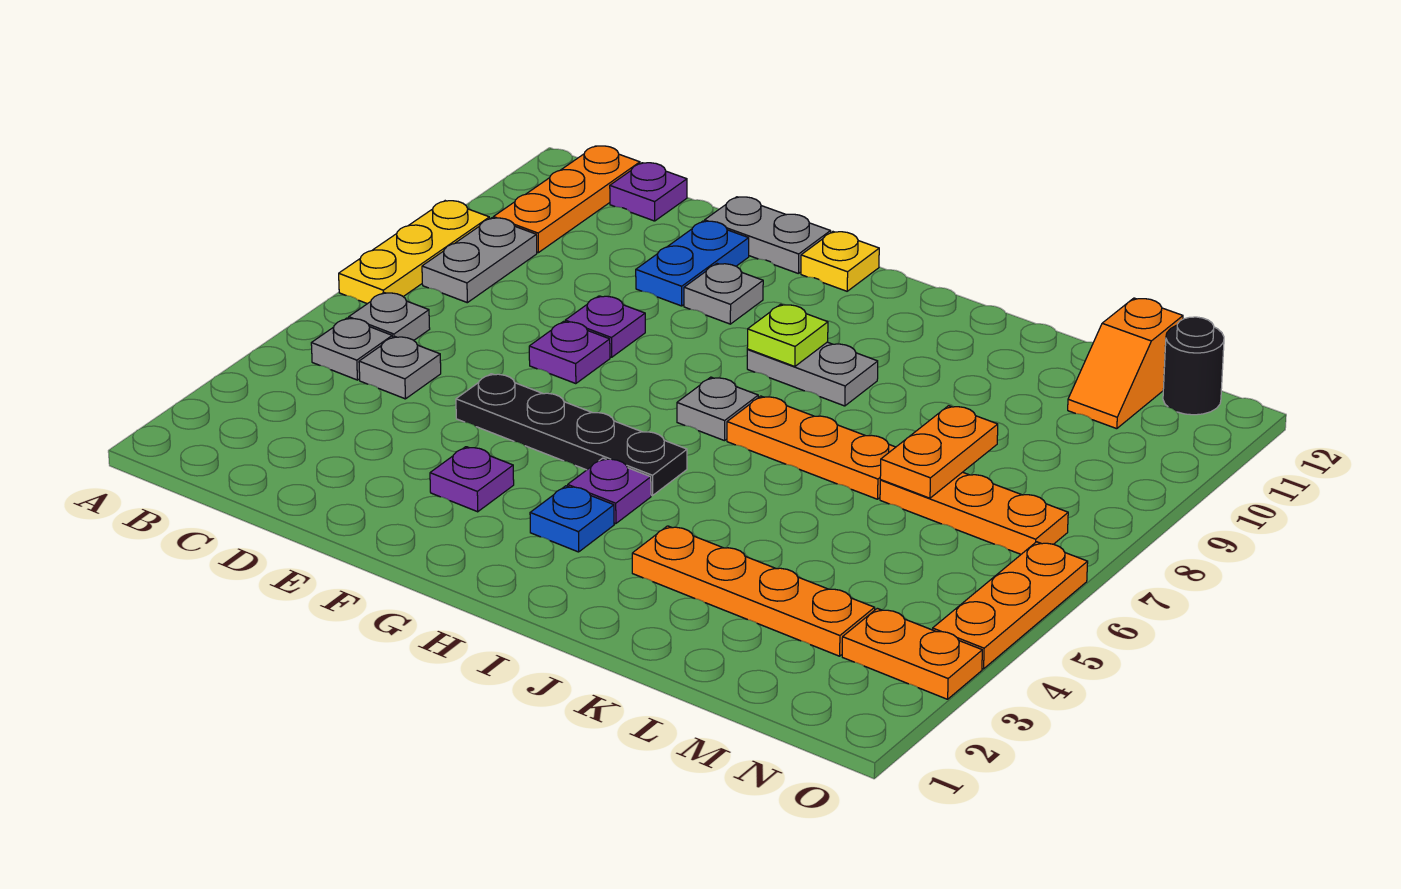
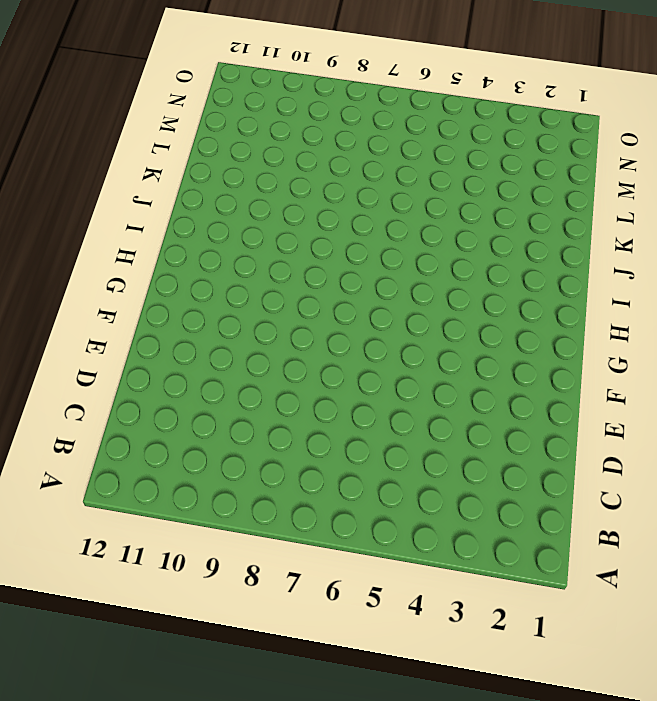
none -> yellow plate A7:A9 level 1
none -> grey plate B5 level 1
none -> grey plate B6 level 1

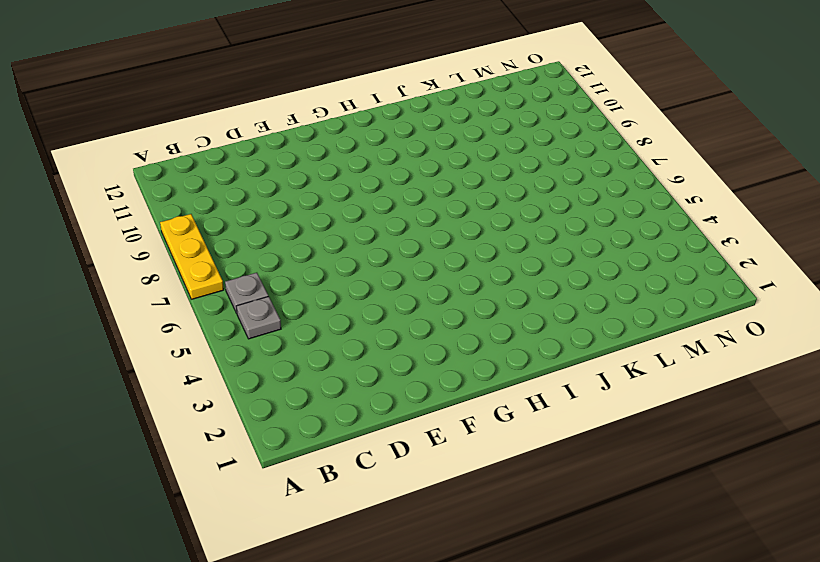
none -> grey plate B8:B9 level 1
none -> orange plate B10:B12 level 1
none -> grey plate C5 level 1

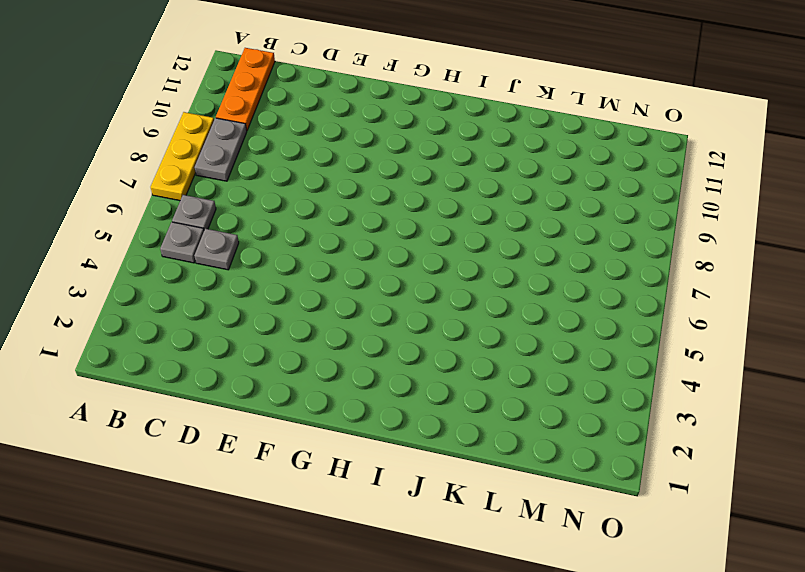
none -> purple plate C12 level 1
none -> black plate E5:H5 level 1
none -> purple plate E7 level 1

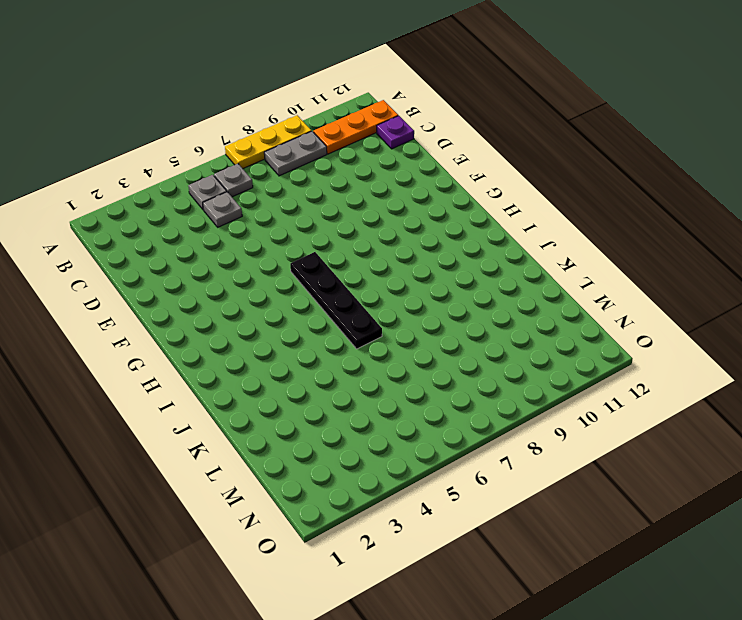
black plate G6:J6 level 1 -> black plate E5:H5 level 1
none -> purple plate E7 level 1
none -> purple plate E8 level 1
none -> blue plate E10:E11 level 1

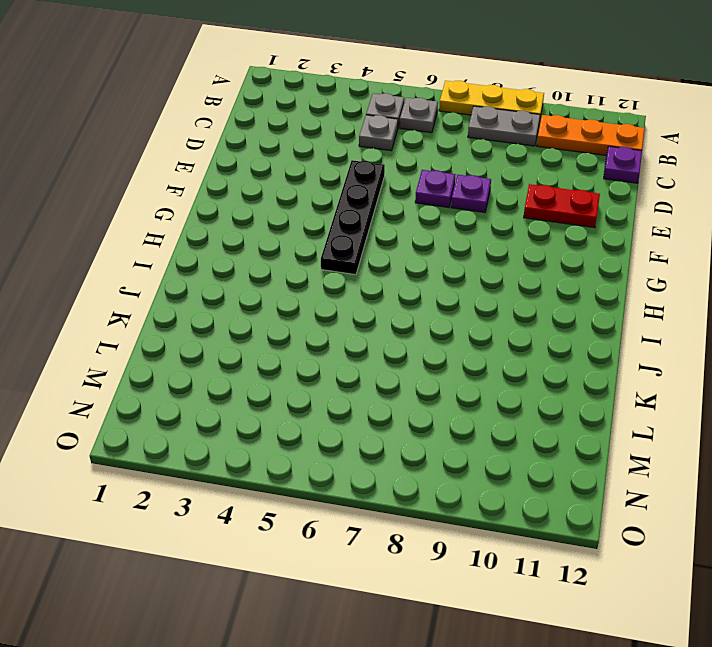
red plate E10:E11 level 1 -> blue plate E10:E11 level 1
none -> grey plate E12:F12 level 1
none -> purple plate F3 level 1
none -> grey plate F10 level 1

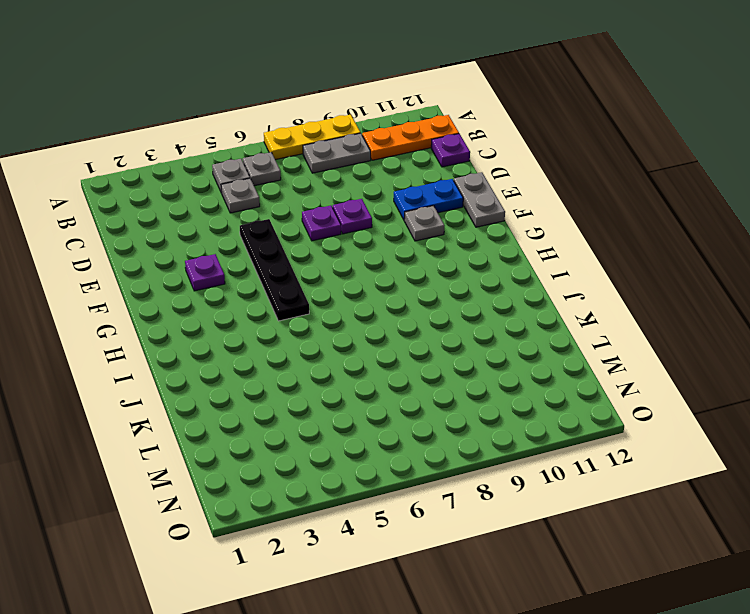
none -> yellow plate G12 level 1
none -> blue plate H3 level 1
none -> purple plate H4 level 1

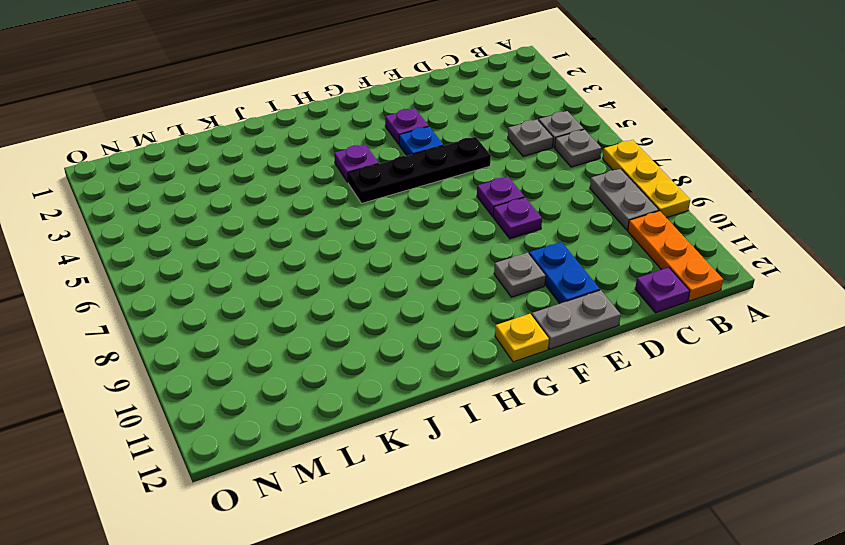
blue plate F4 level 1 -> blue plate H3 level 1
none -> grey plate H7 level 1
none -> grey plate H9:I9 level 1
none -> orange plate I7:K7 level 1

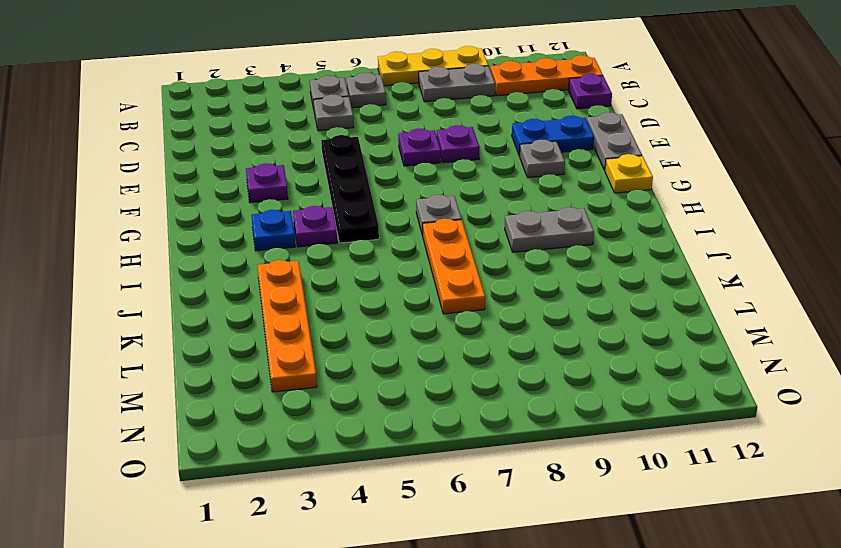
grey plate I9:I10 level 1 -> grey plate H9:I9 level 1
none -> orange plate L7:N7 level 1
none -> orange slope M11:M12 level 1 top 12
none -> orange plate N3:O3 level 1

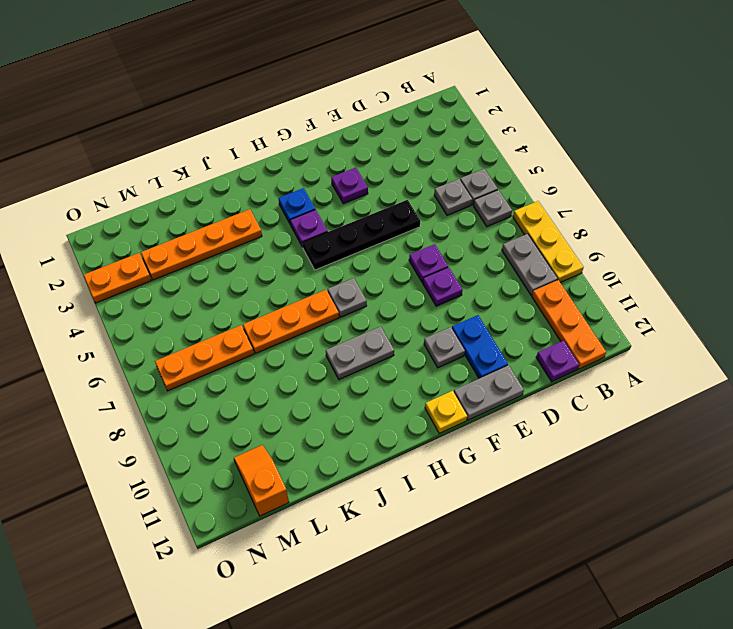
none -> black round brick N12 level 1
none -> orange plate O4:O6 level 1
none -> lime plate H9 level 2

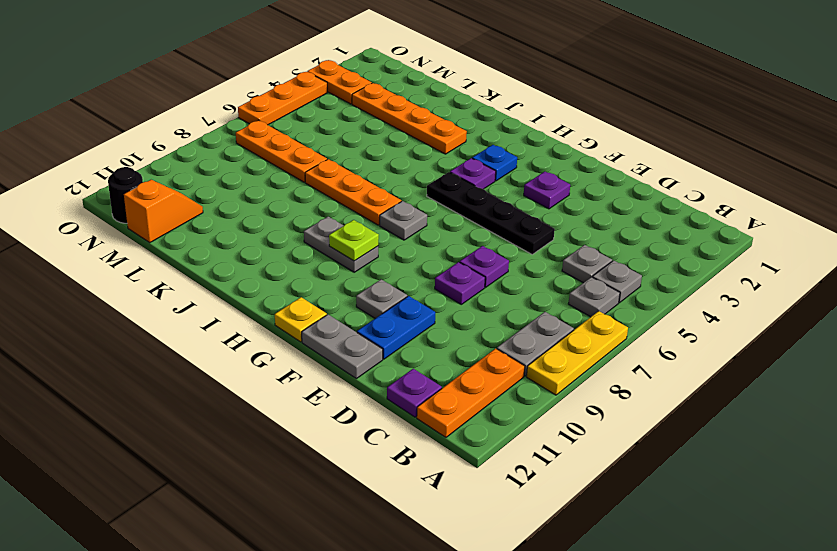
none -> orange plate L7:L8 level 2

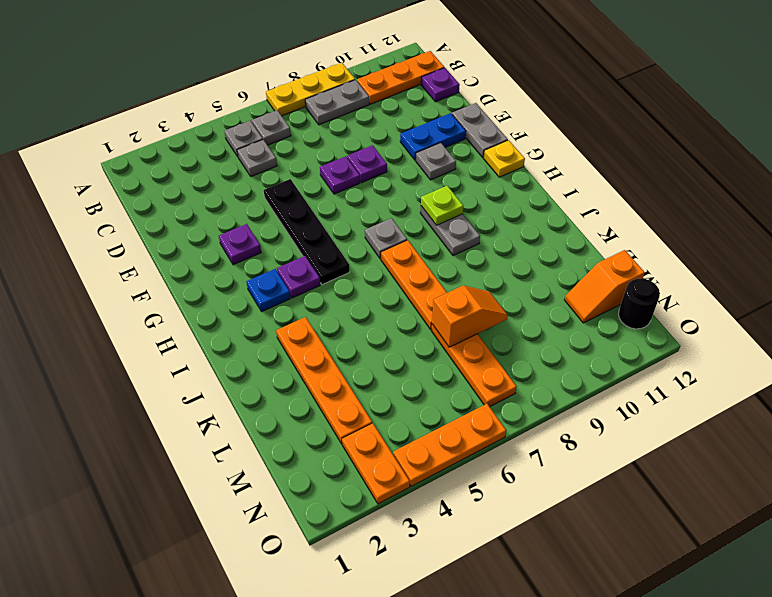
orange slope L7:L8 level 2 top 7 -> orange plate L7:L8 level 2

